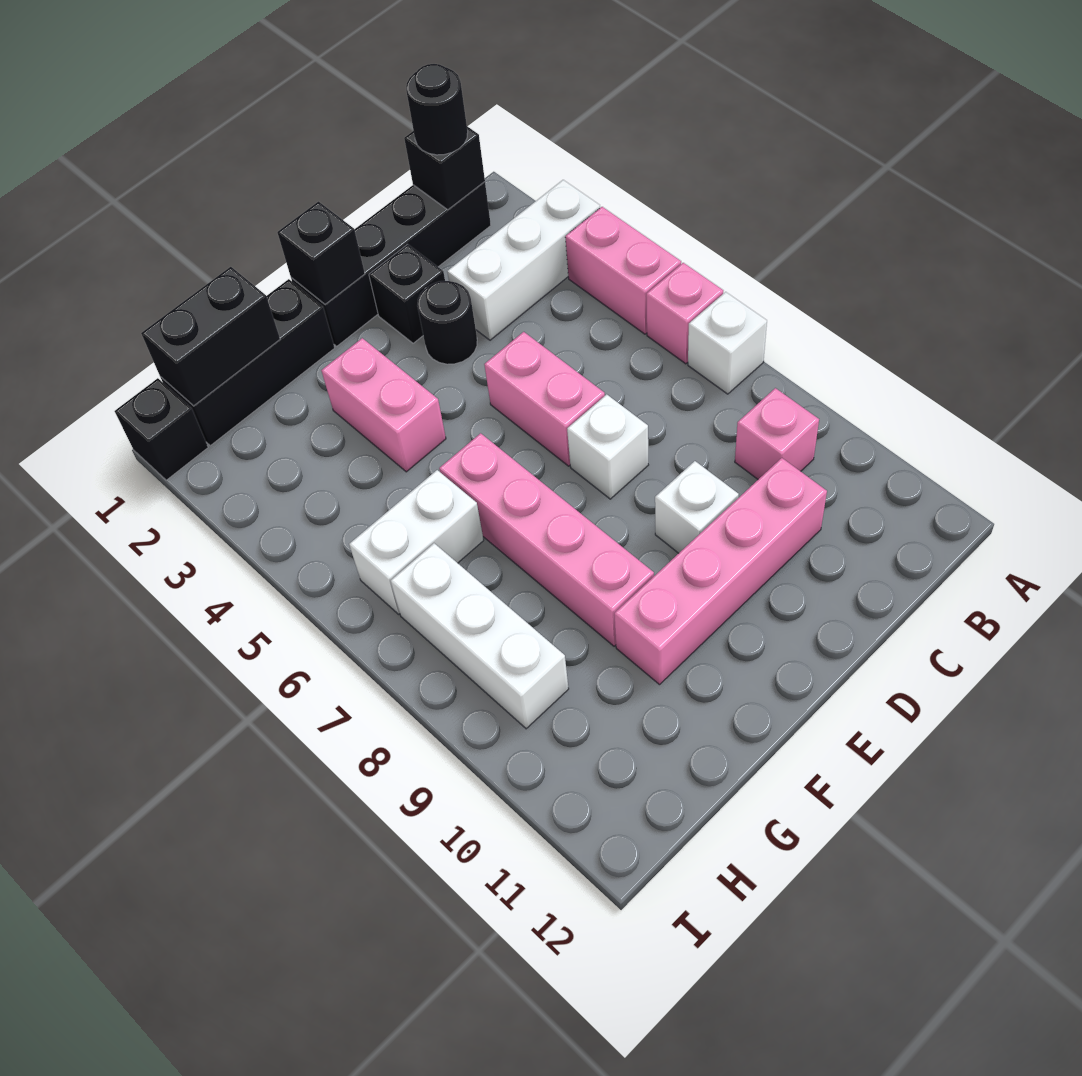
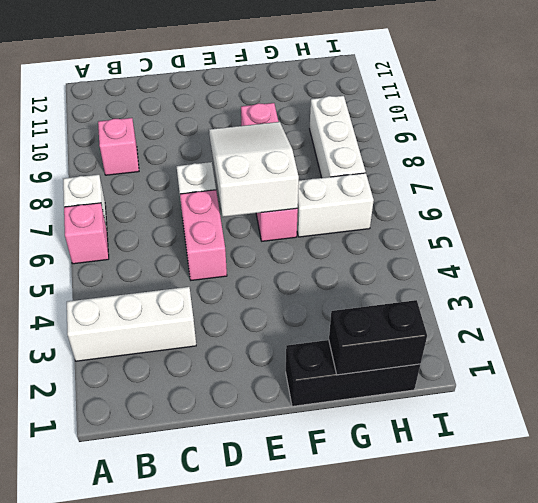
white slope E6:F8 level 2 top 6 -> none
none -> pink brick A4:A5 level 1
none -> black brick B1:E1 level 1
none -> pink brick C10:F10 level 1

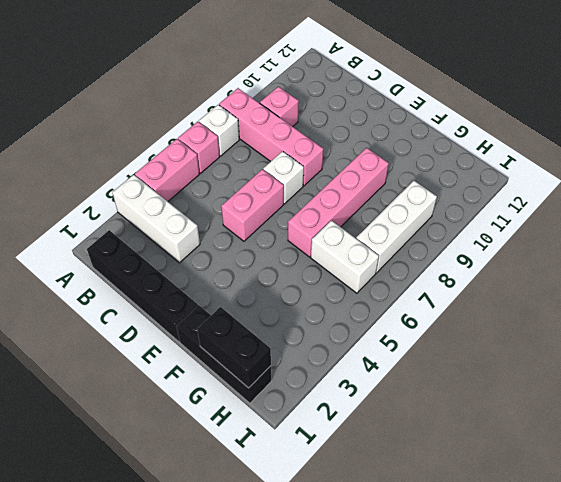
pink brick A8:D8 level 1 -> pink brick C10:F10 level 1
none -> black brick D2 level 1
none -> black round brick D3 level 1
none -> white brick D9 level 1

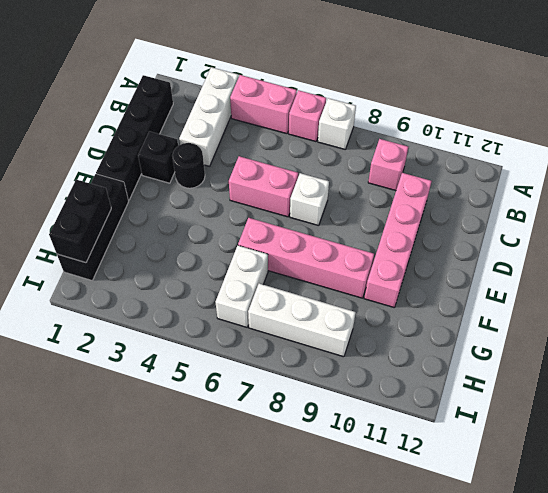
none -> white brick D9 level 1
none -> pink brick F3:F4 level 1
none -> black brick I1 level 1

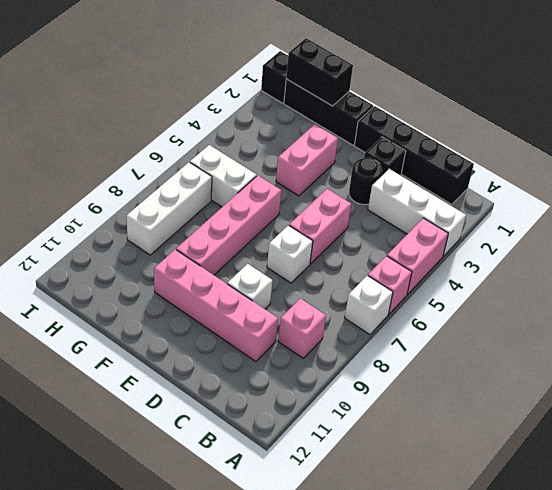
none -> black brick B1 level 2
none -> black brick E1 level 2
none -> black round brick B1 level 3

